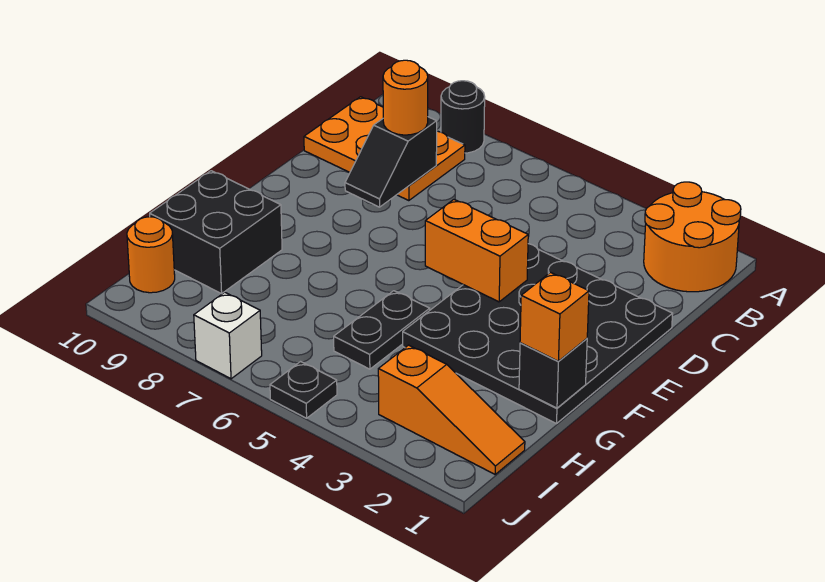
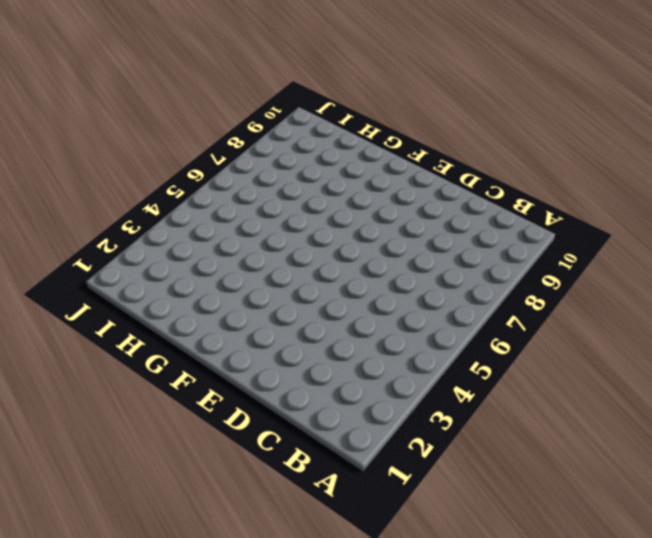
none -> orange round brick A1:B2 level 1
none -> black round brick A8 level 1
none -> orange plate B8:C10 level 1

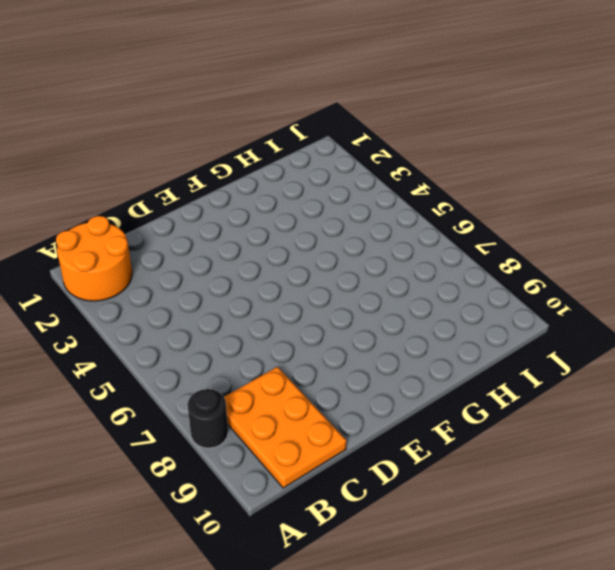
none -> black plate D1:G4 level 1
none -> black plate G5:H5 level 1
none -> black brick G9:H10 level 1

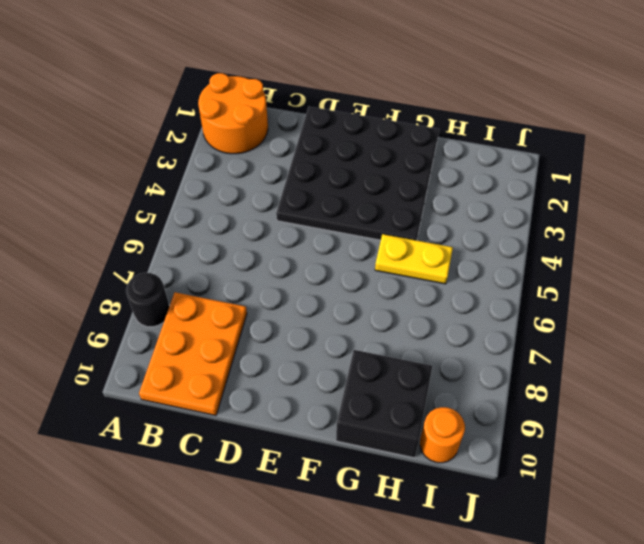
yellow plate G5:H5 level 1 -> black plate G5:H5 level 1
none -> orange slope I1:I3 level 1 top 3
none -> black plate J5 level 1
none -> white brick J7 level 1

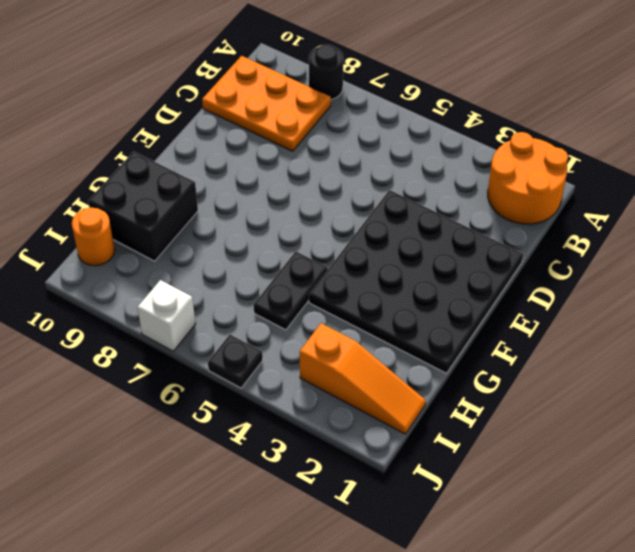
none -> black slope C8:D8 level 2 top C
none -> orange brick E4:E5 level 2
none -> black brick G1 level 2

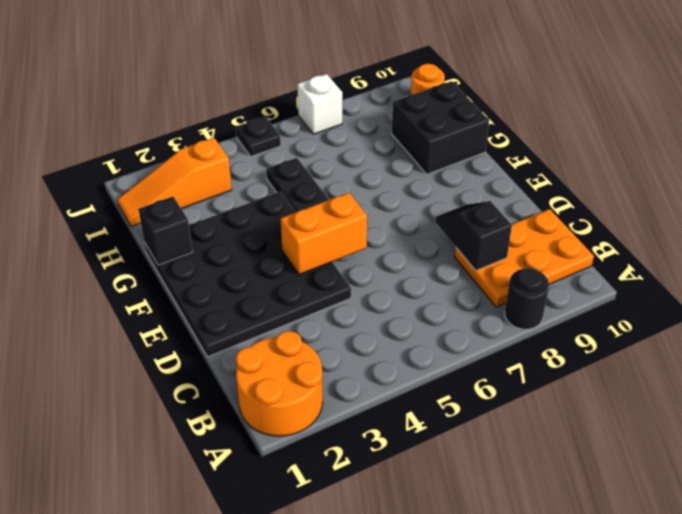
none -> orange round brick C8 level 3
none -> orange brick G1 level 3

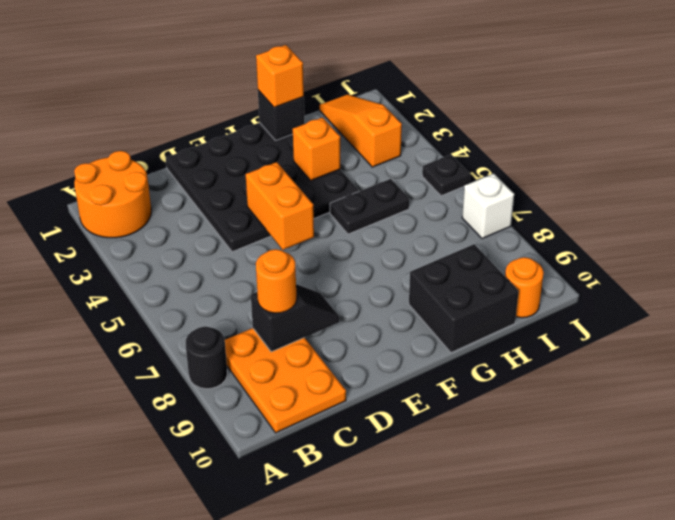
orange brick G3 level 2 -> none

